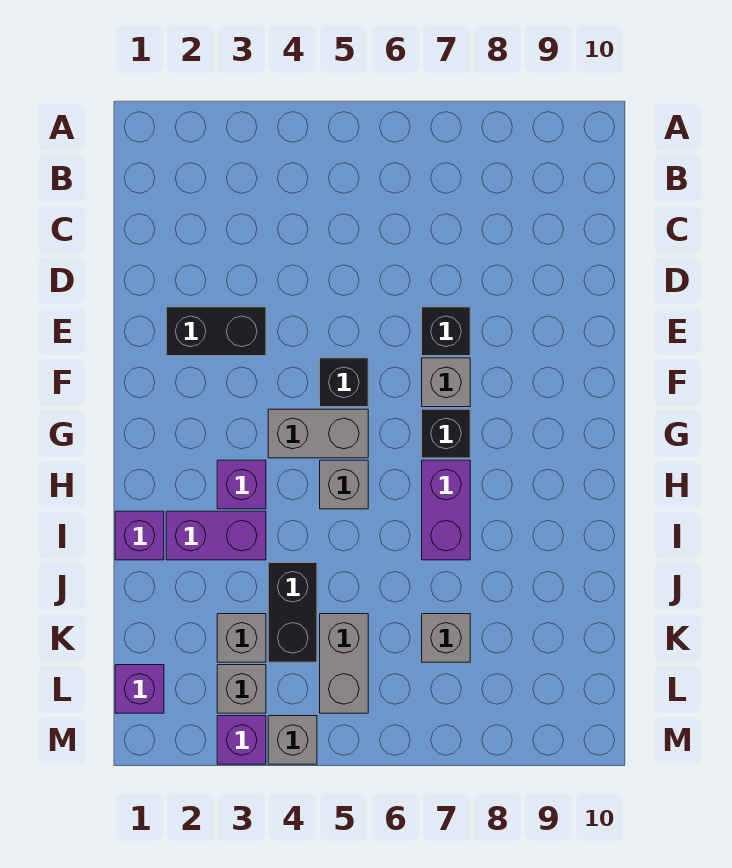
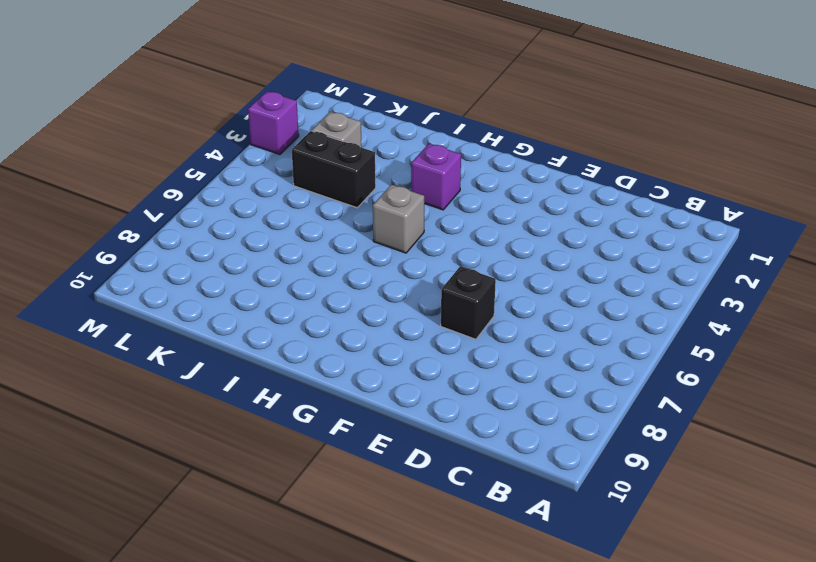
none -> black brick E2:E3 level 1
none -> black brick F5 level 1
none -> grey brick F7 level 1

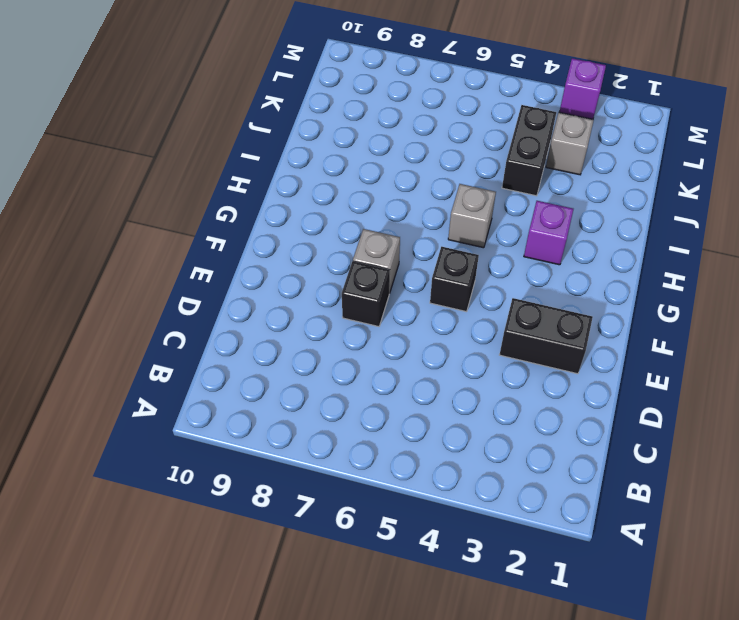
none -> grey brick G4:G5 level 1
none -> black brick G7 level 1
none -> purple brick H7:I7 level 1

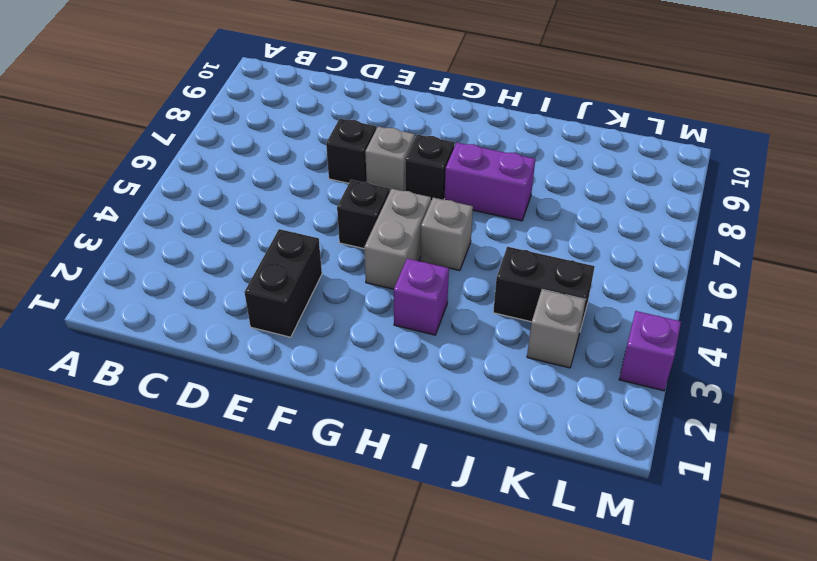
none -> purple brick I1 level 1
none -> purple brick I2:I3 level 1
none -> grey brick K5:L5 level 1

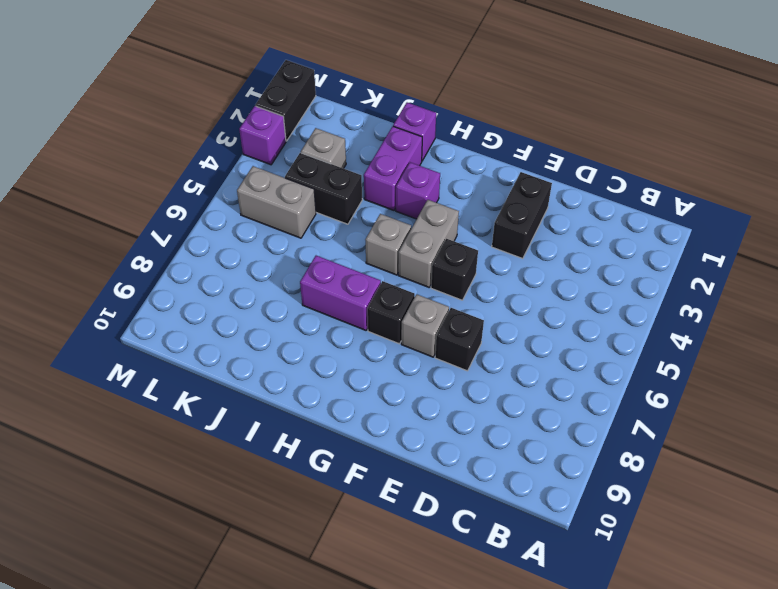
black brick M1:M2 level 1 -> none
none -> grey brick K7 level 1
none -> purple brick L1 level 1
none -> grey brick L3 level 1

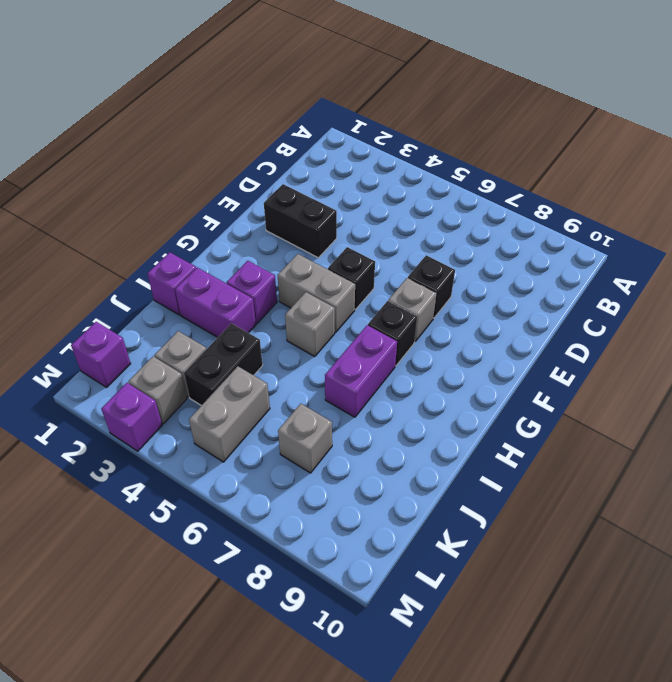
none -> grey brick M4 level 1

